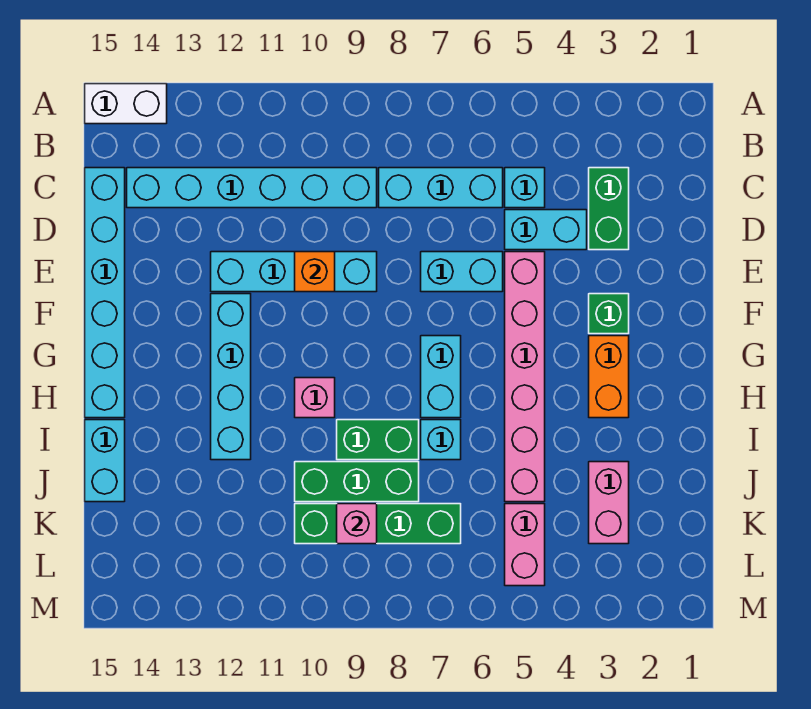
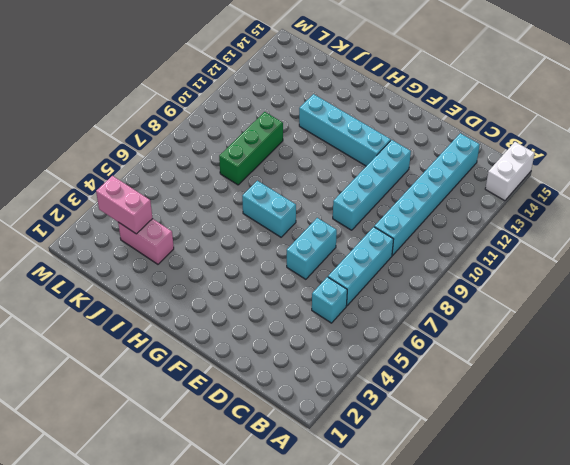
pink brick K3:L3 level 2 -> pink brick K5:L5 level 1
none -> green brick C3:D3 level 1
none -> cyan brick C15:H15 level 1
none -> cyan brick D4:D5 level 1

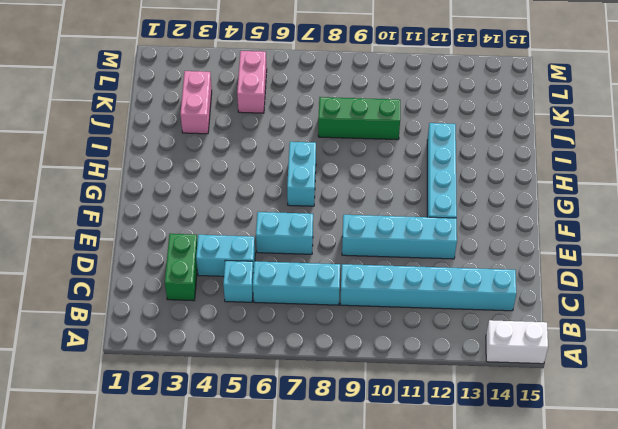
none -> cyan brick C15:H15 level 1
none -> pink brick E5:J5 level 1
none -> green brick F3 level 1

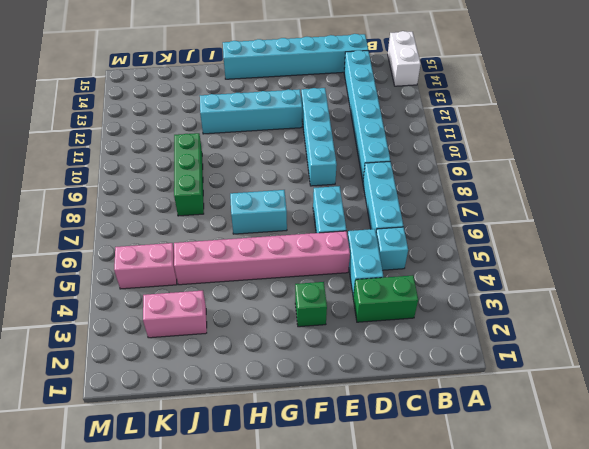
none -> orange brick G3:H3 level 1
none -> pink brick H10 level 1
none -> cyan brick I7 level 1

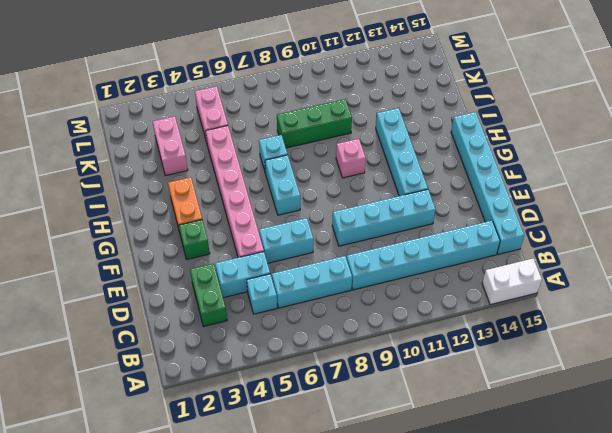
none -> green brick I8:I9 level 1
none -> cyan brick I15:J15 level 1
none -> green brick K7:K10 level 1

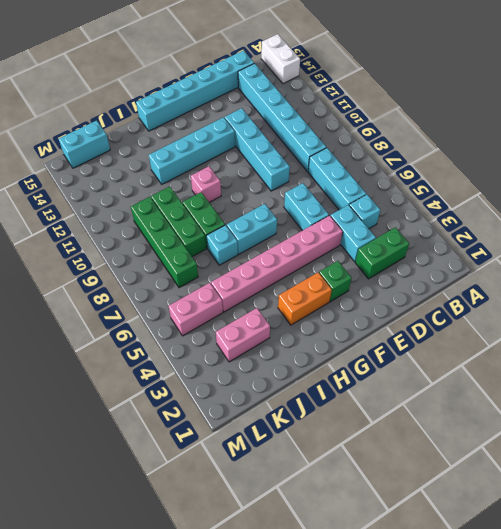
cyan brick K15:L15 level 1 -> cyan brick I15:J15 level 1
none -> orange brick E10 level 2
none -> pink brick K9 level 2

